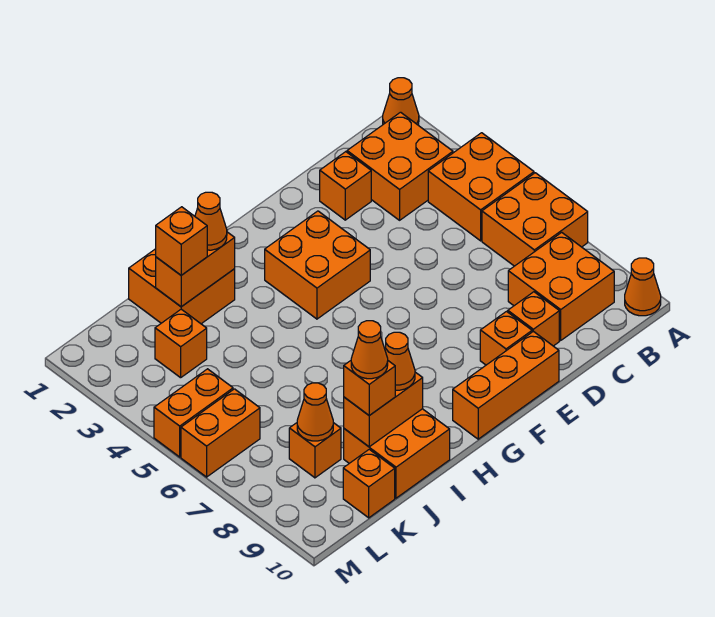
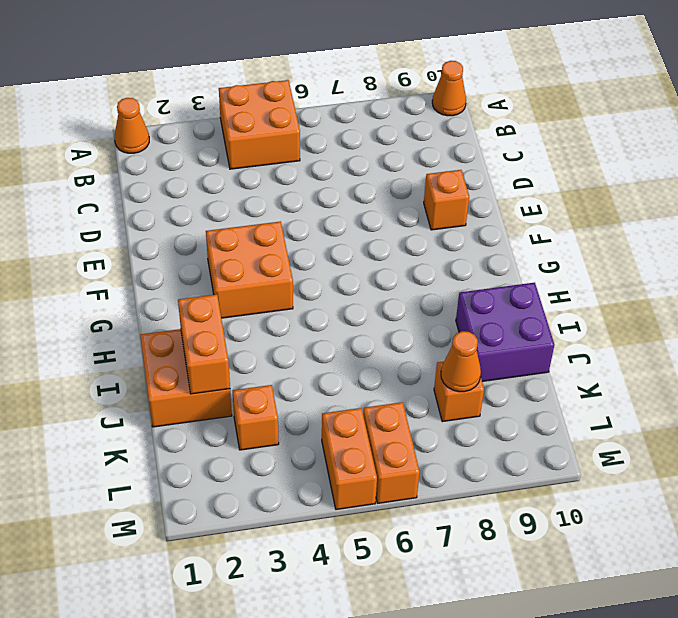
purple brick I9:J10 level 1 -> orange brick I9:J10 level 1
none -> orange brick A6:B7 level 1
none -> orange brick B2:C3 level 1
none -> orange brick B8:C9 level 1

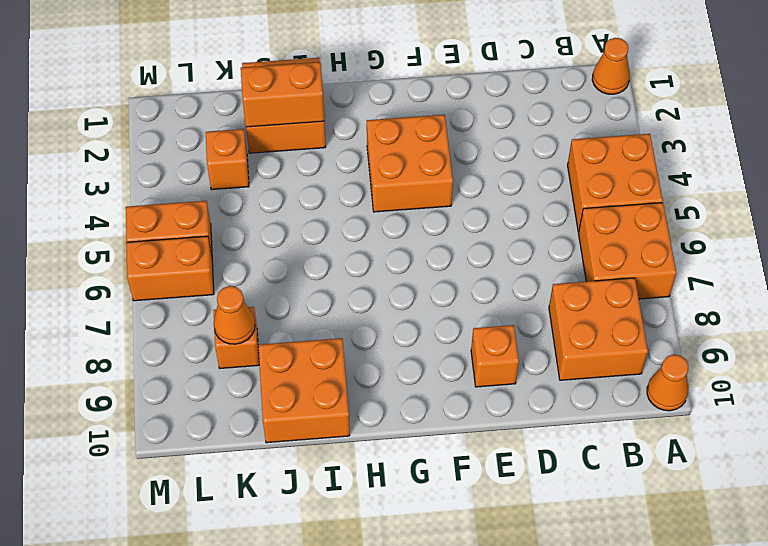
none -> orange brick B2:C3 level 1
none -> orange brick D2 level 1
none -> orange brick D9 level 1

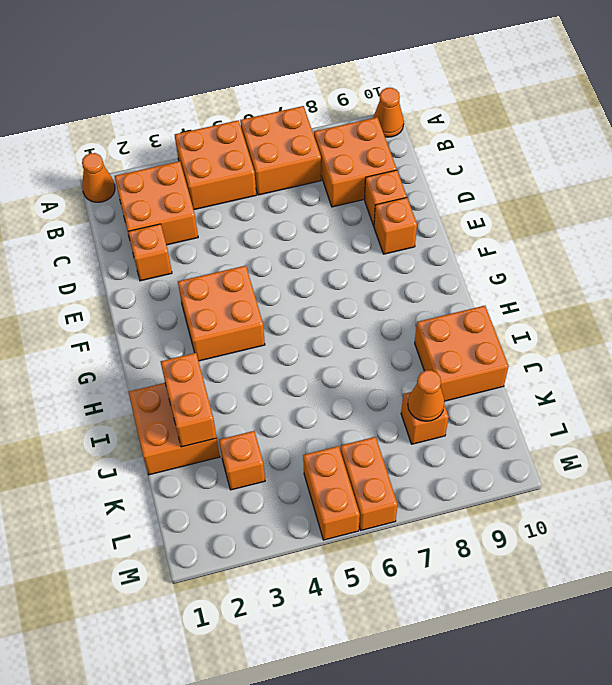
none -> orange brick E10:G10 level 1
none -> orange brick K10 level 1
none -> orange brick I9:J9 level 2

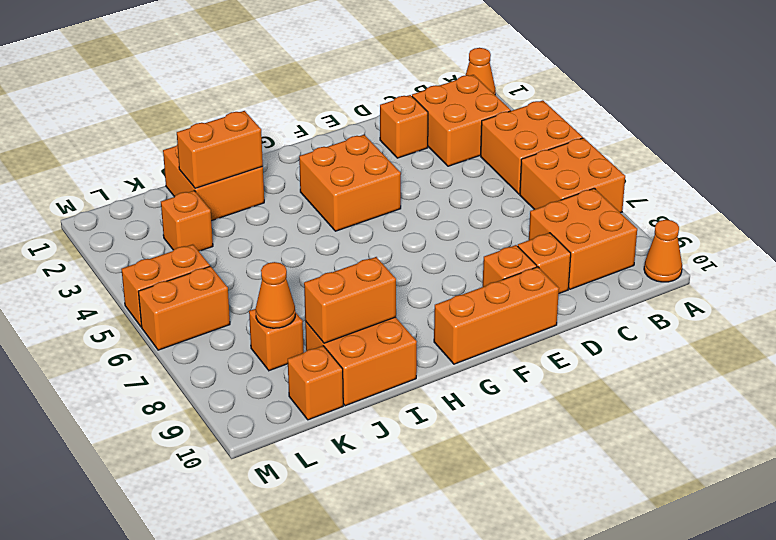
none -> orange cone I2 level 3
none -> orange cone I9 level 3
none -> orange brick J2 level 3

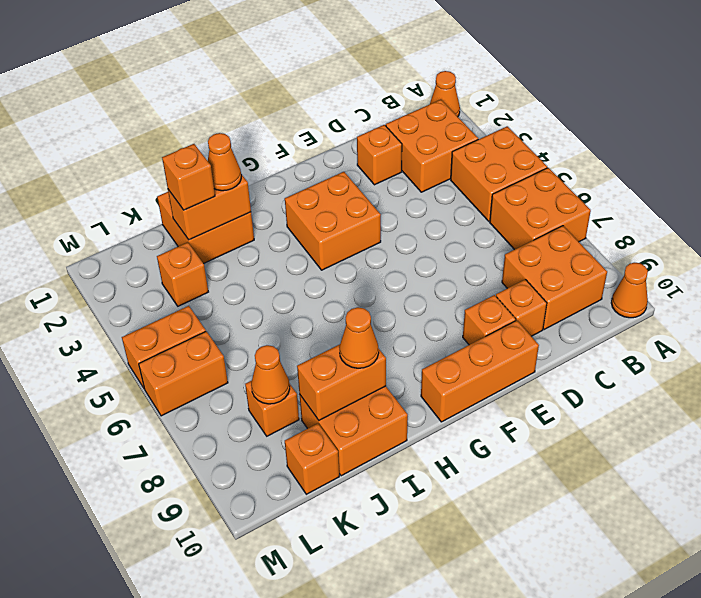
none -> orange brick J9 level 3
none -> orange cone J9 level 4

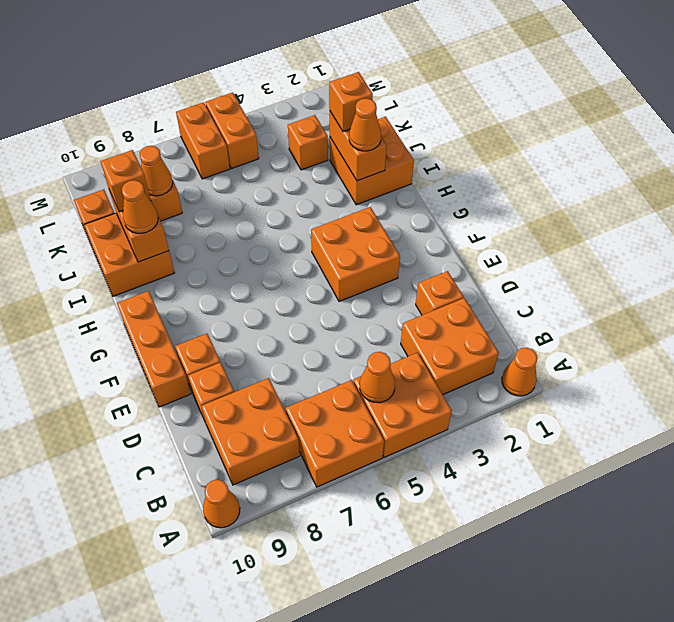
orange cone B5 level 2 -> orange cone J9 level 4

